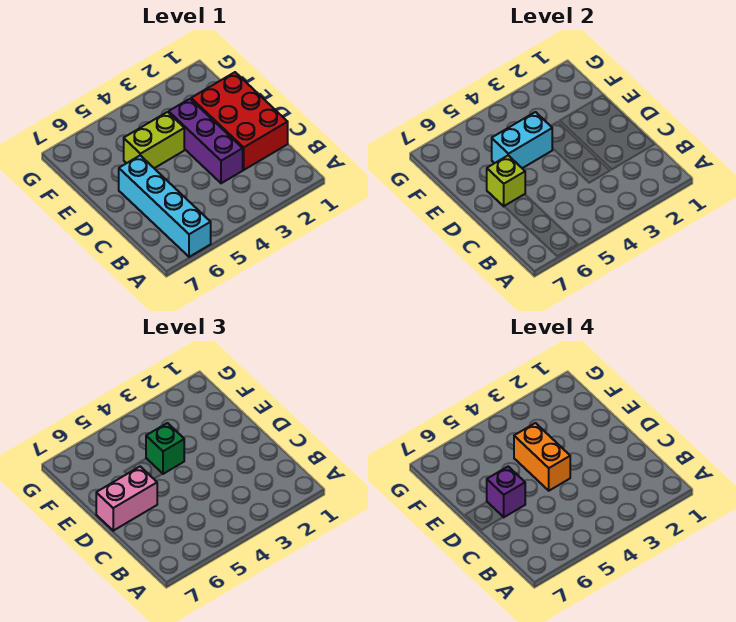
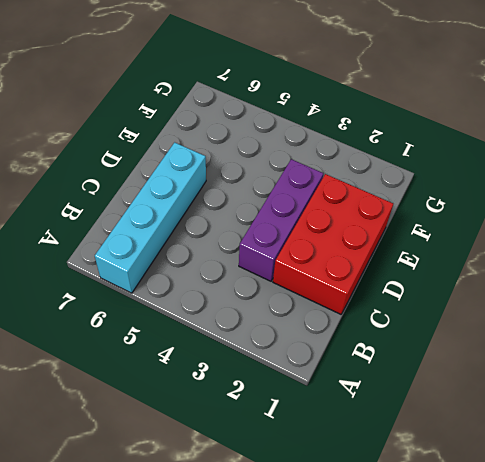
none -> lime brick E4:E5 level 1
none -> lime brick D6 level 2

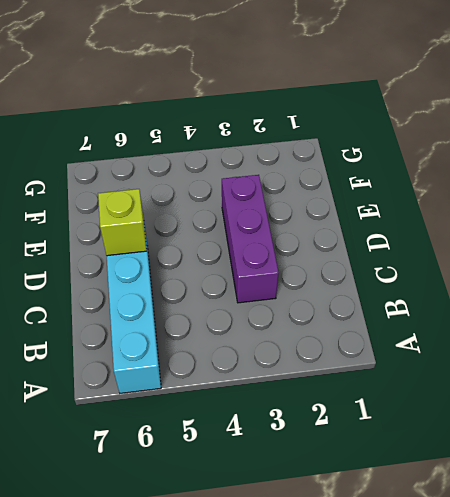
none -> red brick C1:E2 level 1
none -> lime brick E4:E5 level 1

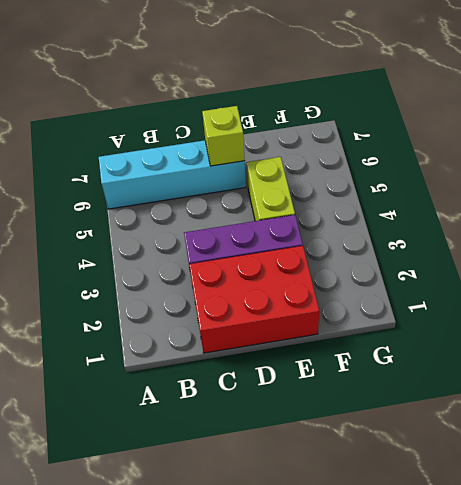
none -> cyan brick E4:E5 level 2
none -> pink brick D6:D7 level 3

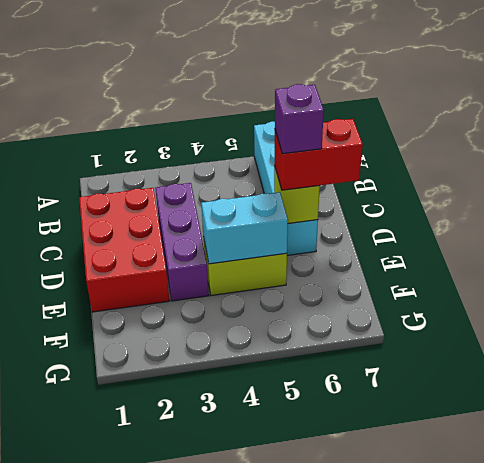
red brick D6:D7 level 3 -> pink brick D6:D7 level 3
none -> green brick E4 level 3
none -> orange brick D4:E4 level 4

